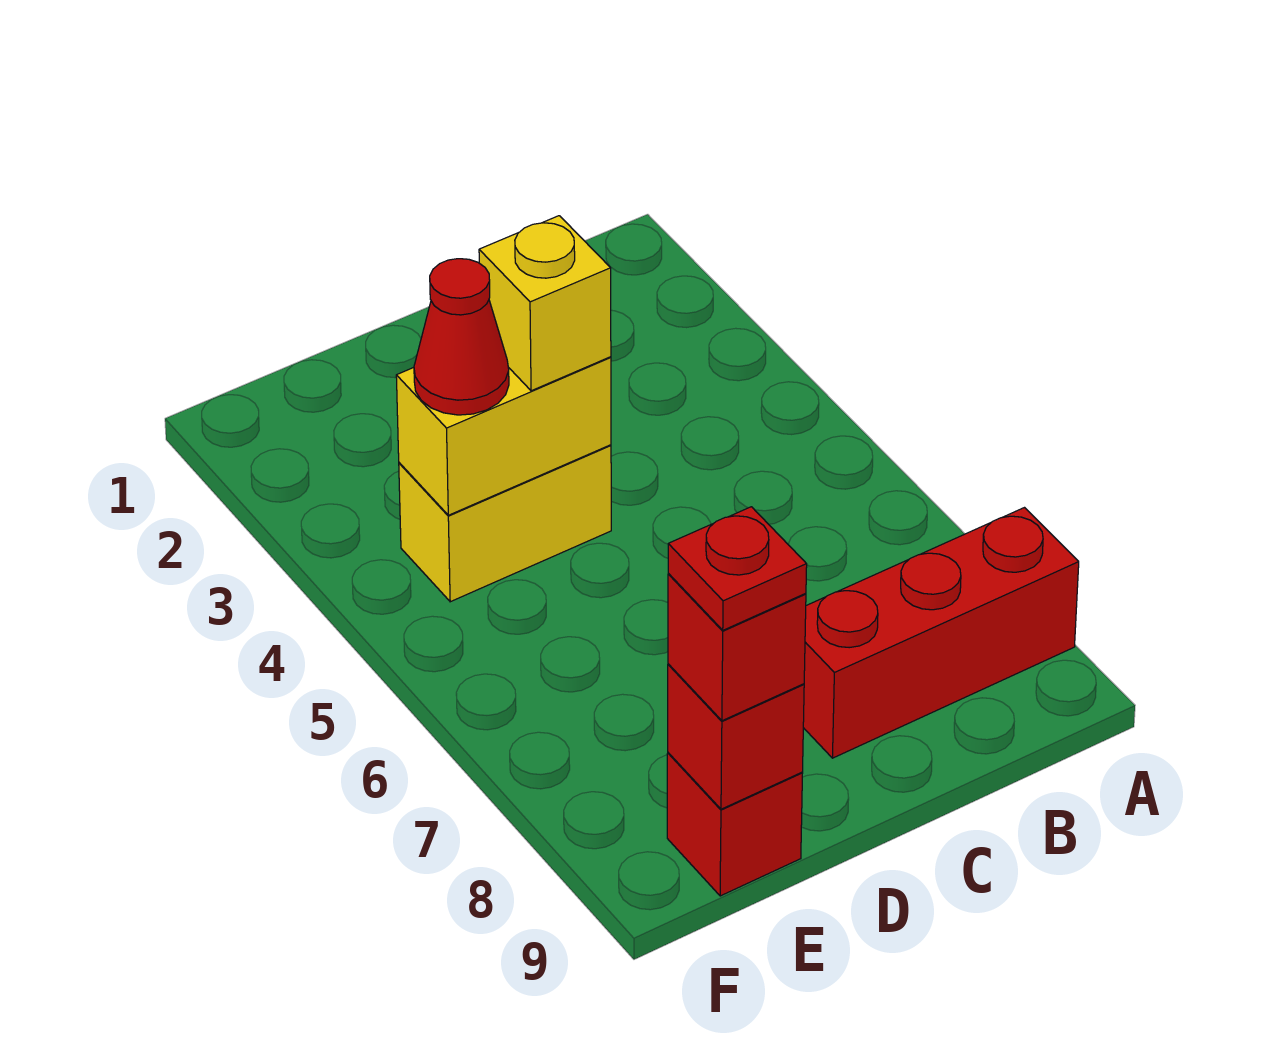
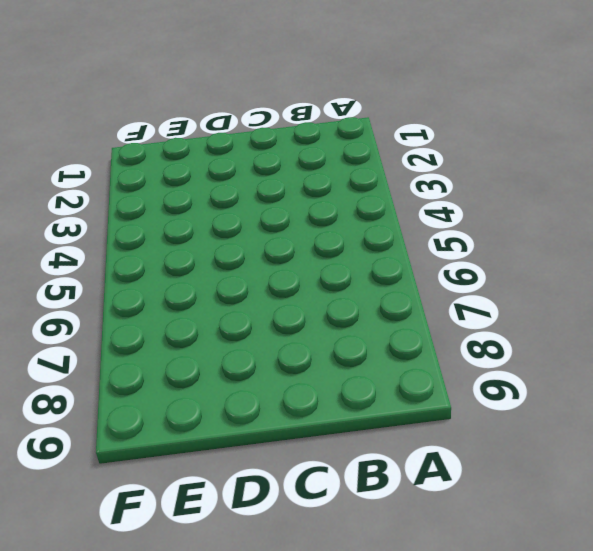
none -> red brick A8:C8 level 1
none -> yellow brick D4:E4 level 1

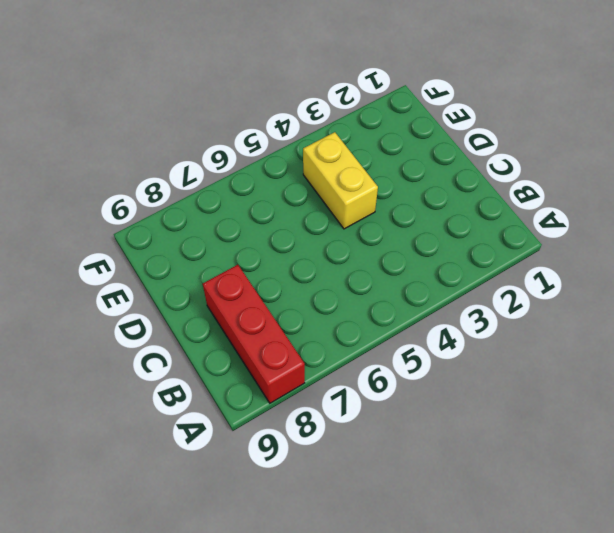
none -> red brick E9 level 1
none -> yellow brick D4:E4 level 2

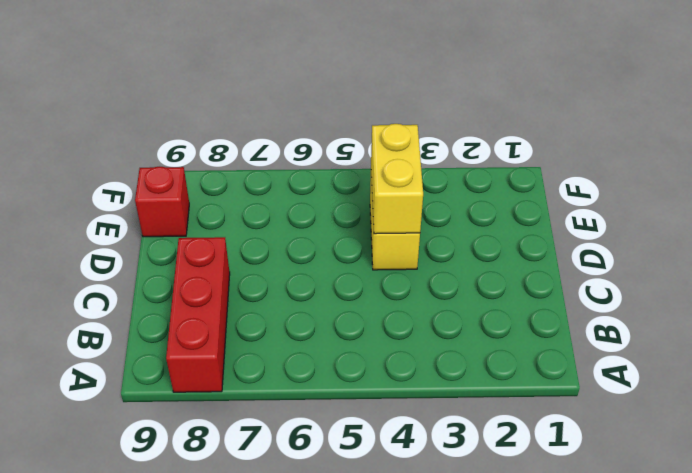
none -> red brick E9 level 2
none -> yellow brick D4 level 3

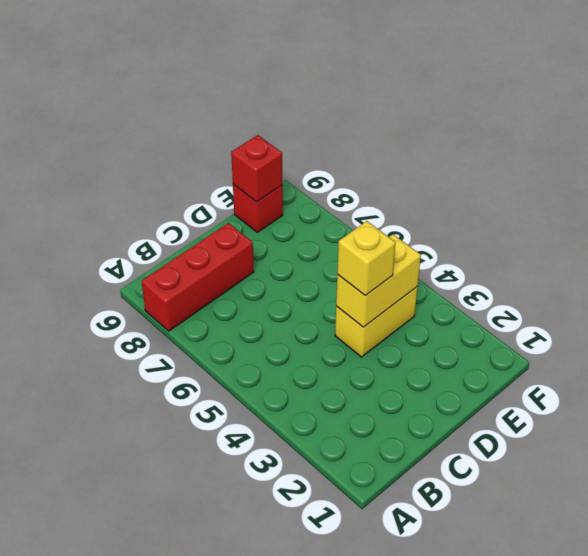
none -> red cone E4 level 3
none -> red brick E9 level 3

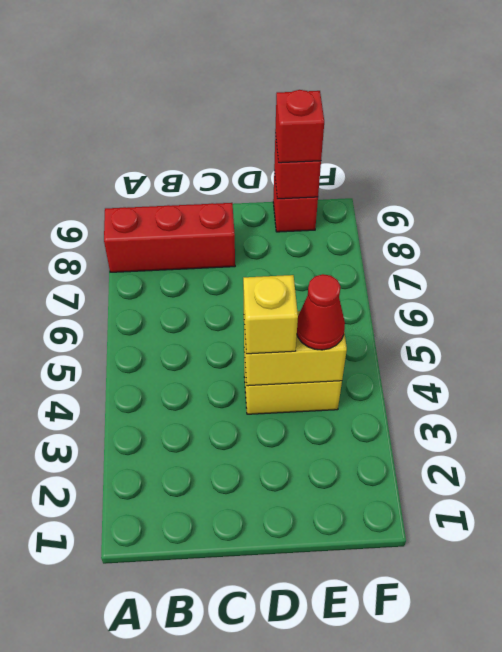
none -> red plate E9 level 4

